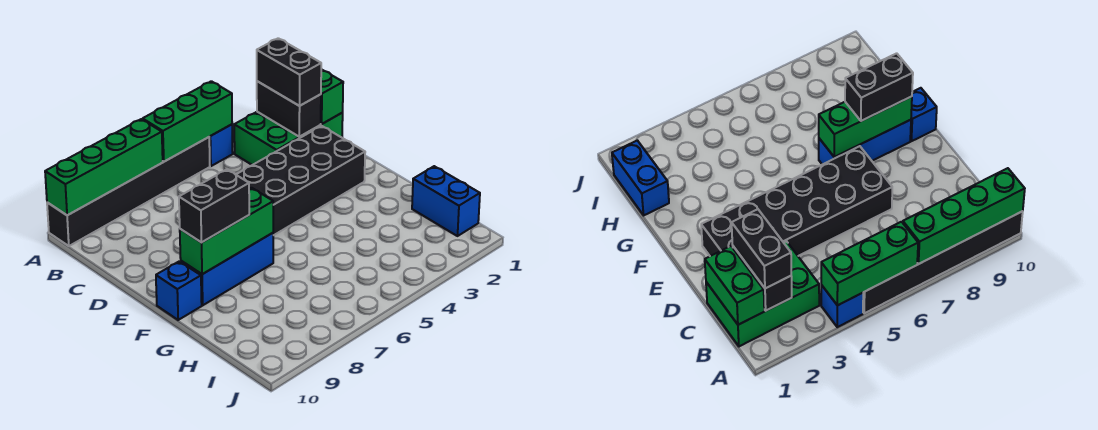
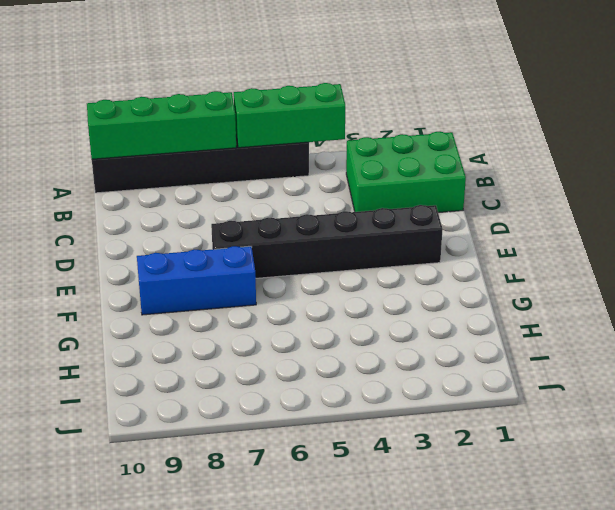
black brick E2:E7 level 1 -> black brick D2:E7 level 1
none -> blue brick A4 level 1
none -> blue brick F10 level 1
none -> blue brick H1:I1 level 1

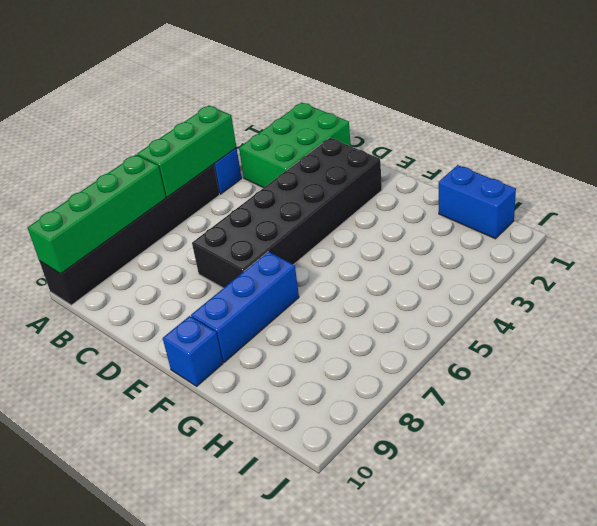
none -> green brick B1:C1 level 2
none -> black brick B2:C2 level 2
none -> green brick F7:F9 level 2

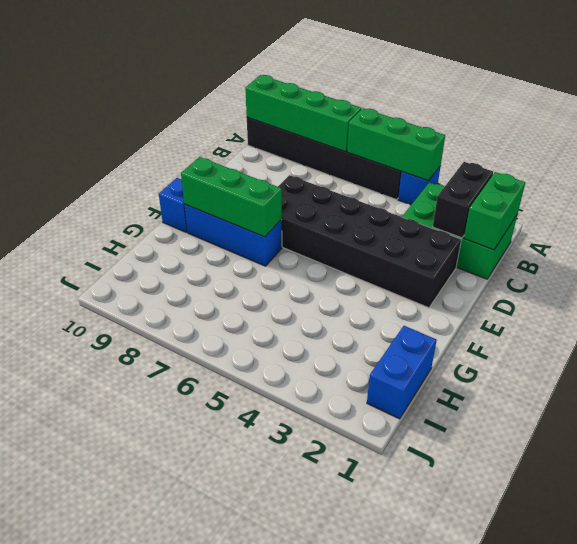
none -> black brick B2:C2 level 3
none -> black brick F8:F9 level 3

